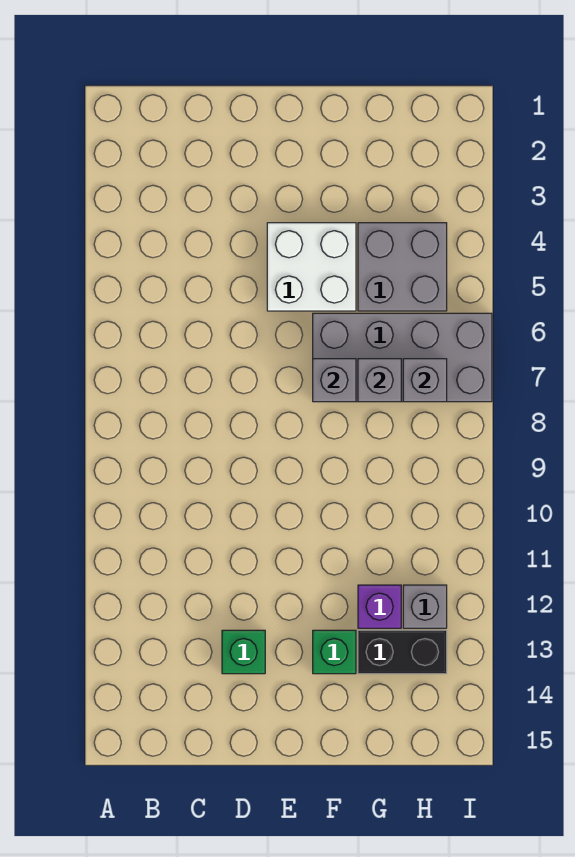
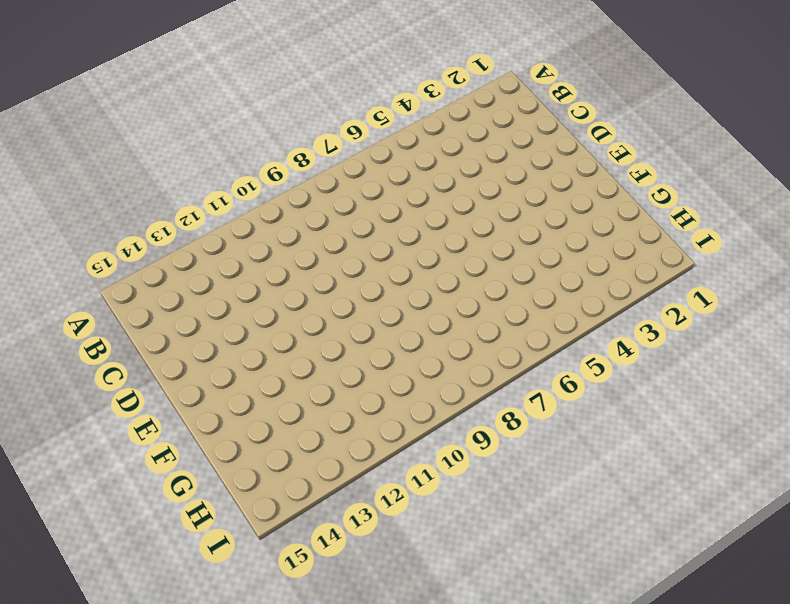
none -> green brick D13 level 1
none -> white brick E4:F5 level 1

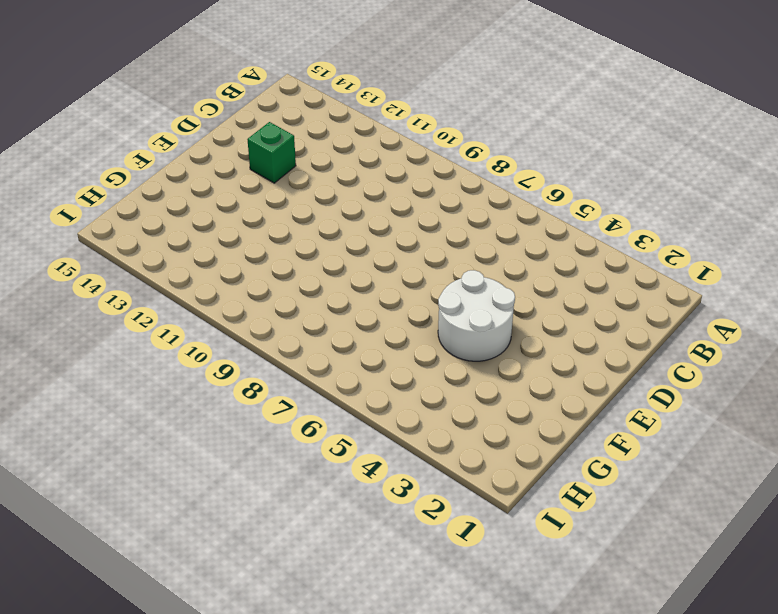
white round brick E4:F5 level 1 -> white brick E4:F5 level 1
none -> grey brick F6:I7 level 1
none -> green brick F13 level 1

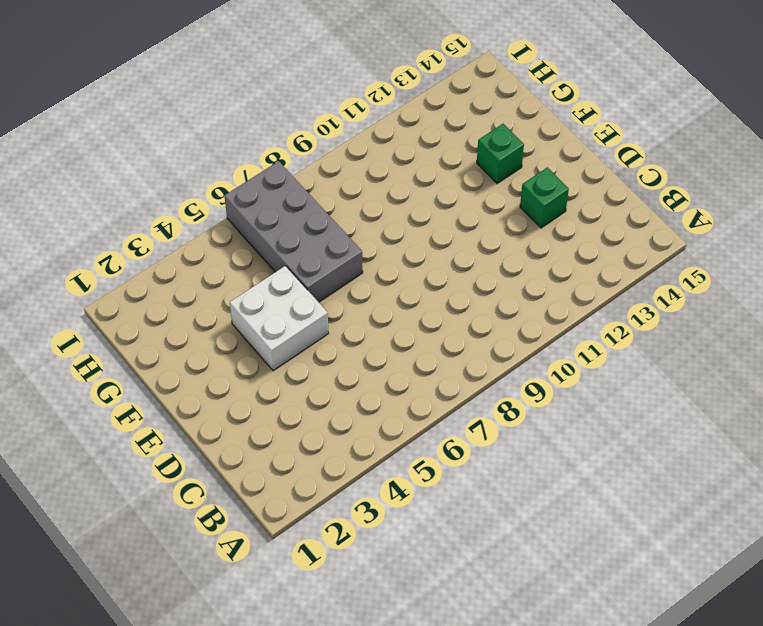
none -> grey brick G4:H5 level 1
none -> purple brick G12 level 1

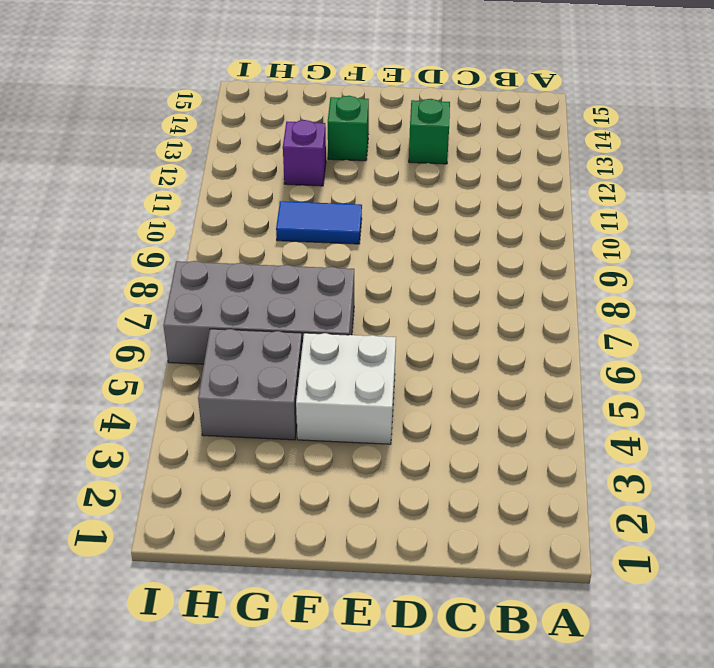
blue tile F10:G10 level 1 -> none
none -> black brick G13:H13 level 1
none -> grey brick H12 level 1

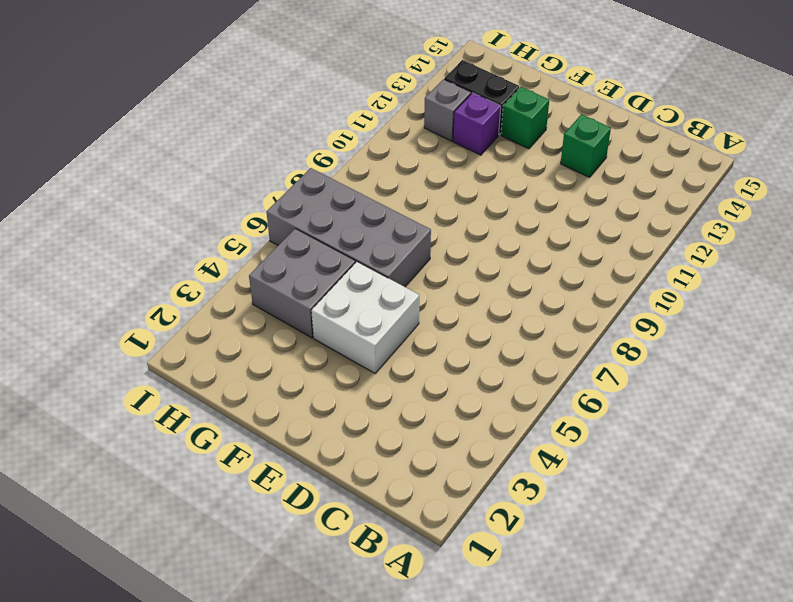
none -> grey brick F7 level 2
none -> grey brick G7 level 2

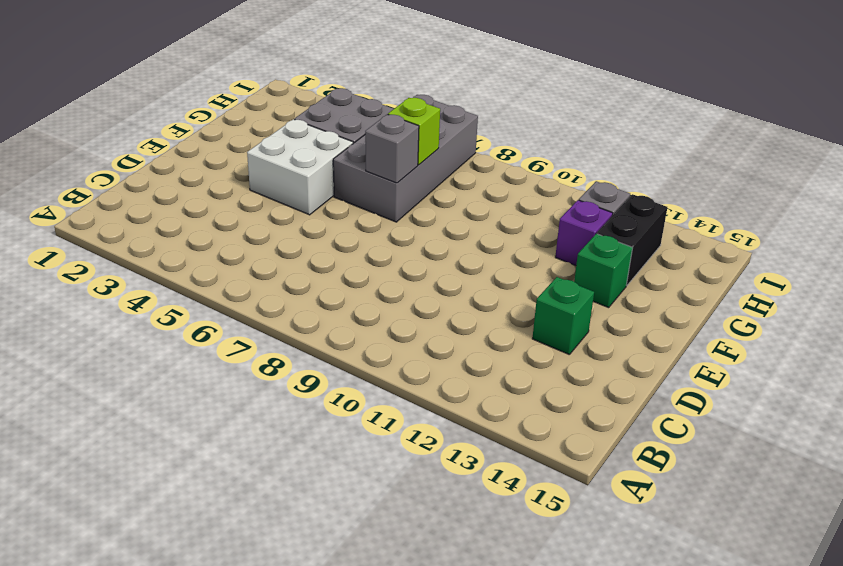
lime brick G7 level 2 -> grey brick G7 level 2
none -> grey brick H7 level 2

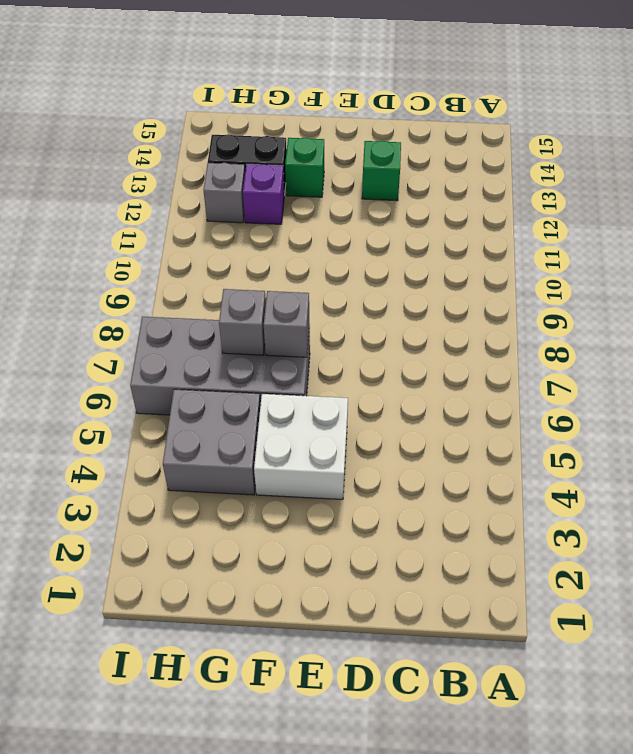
none -> grey brick H7 level 2

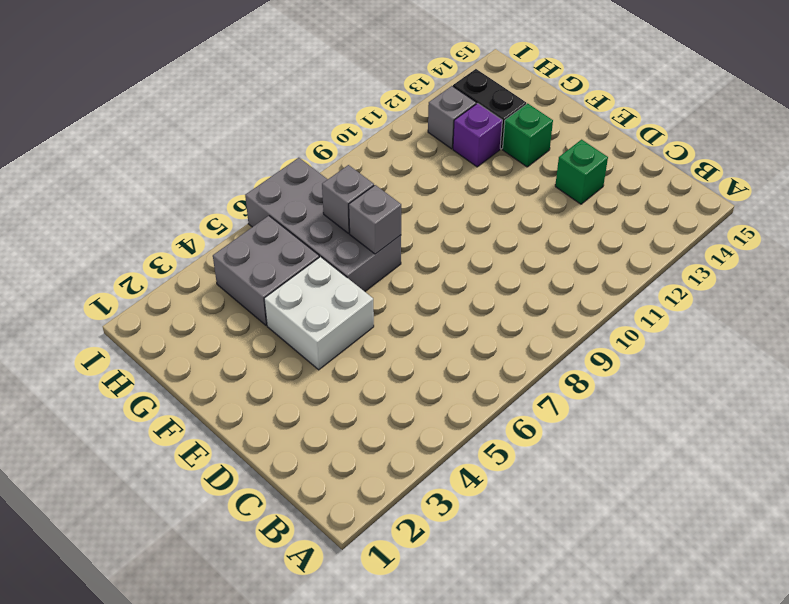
none -> grey brick H7 level 2

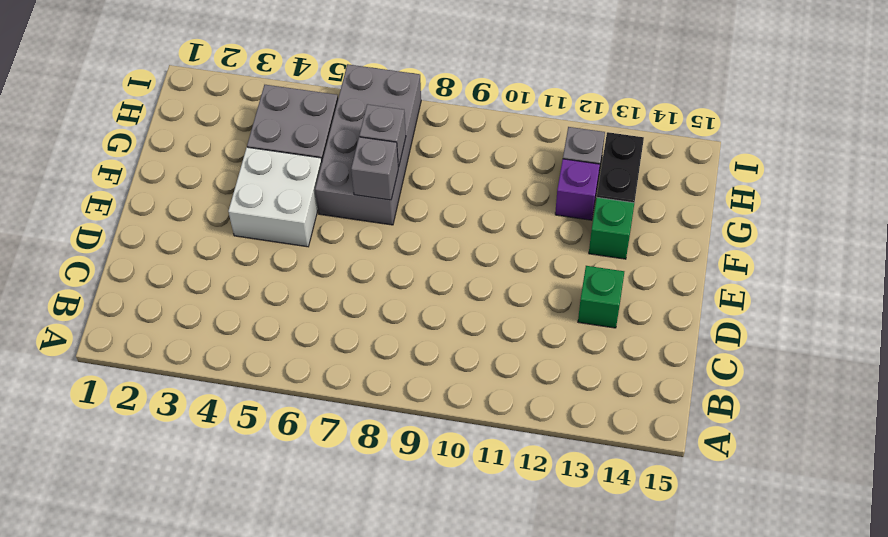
none -> grey brick H7 level 2

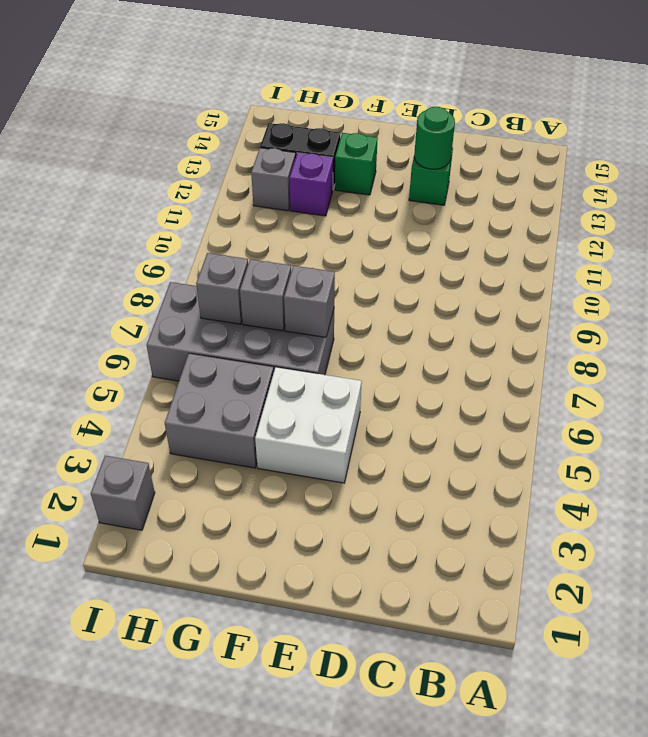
green round brick D13 level 2 -> none
grey brick I2 level 1 -> none

